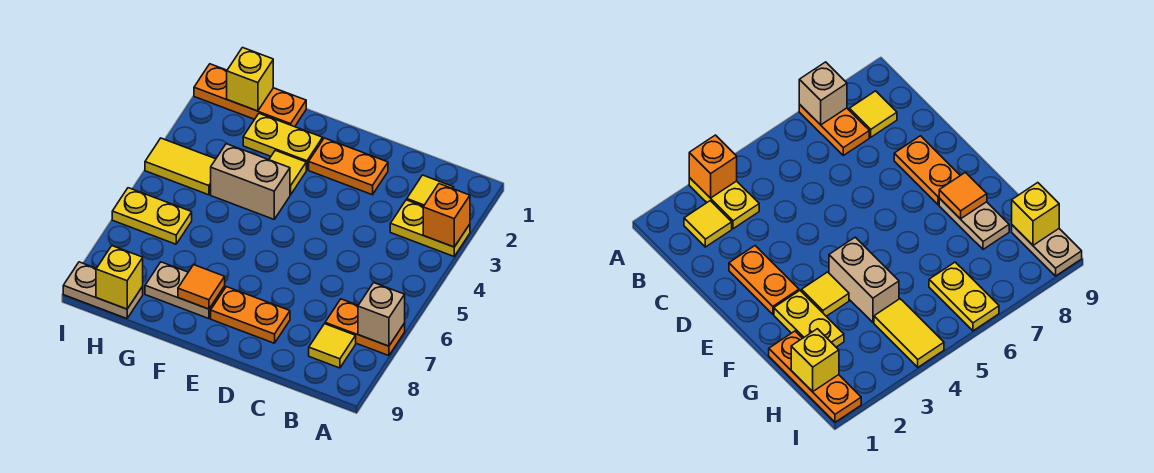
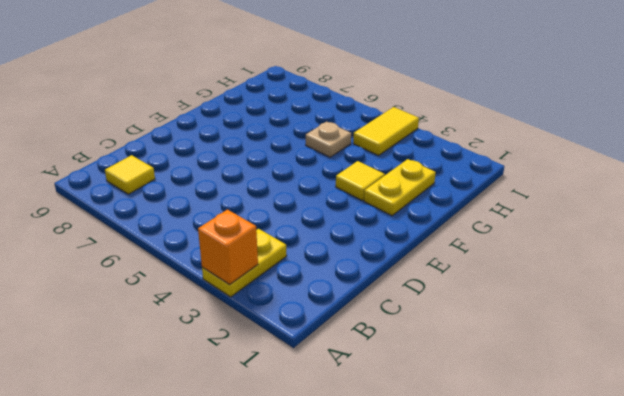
tan plate G5 level 1 -> none
none -> orange plate A7:B7 level 1
none -> yellow tile B2 level 1
none -> orange plate D2:E2 level 1

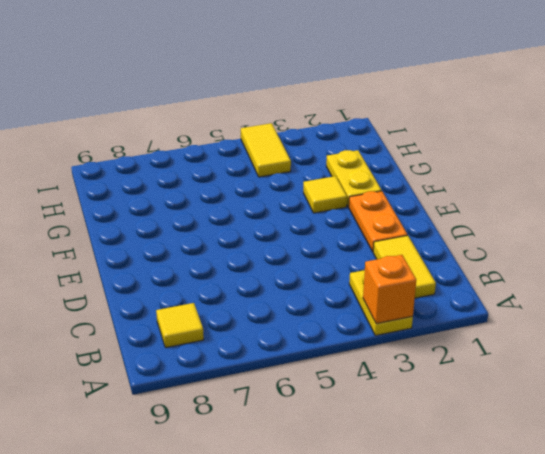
yellow tile B2:C2 level 1 -> yellow tile B2 level 1
none -> orange plate A7:B7 level 1
none -> orange plate D8:E8 level 1
none -> tan brick F4:G4 level 1

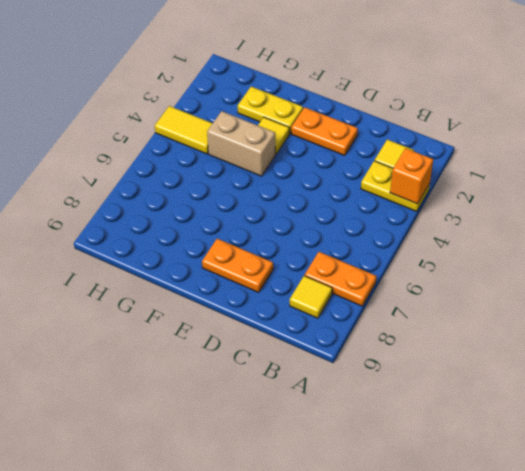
none -> tan plate F8:G8 level 1
none -> orange plate G1:I1 level 1
none -> yellow plate H6:I6 level 1

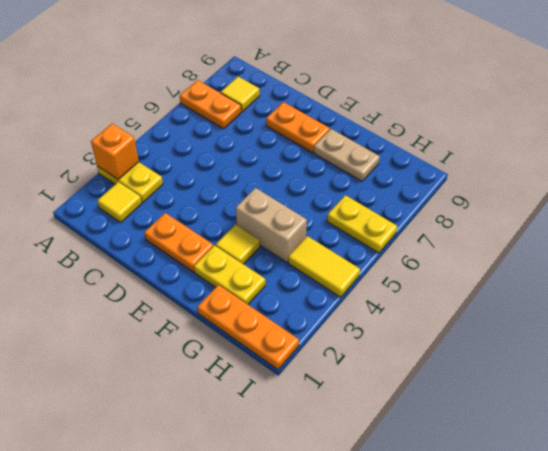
none -> tan plate H9:I9 level 1
none -> tan brick A7 level 2
none -> orange tile F8 level 2

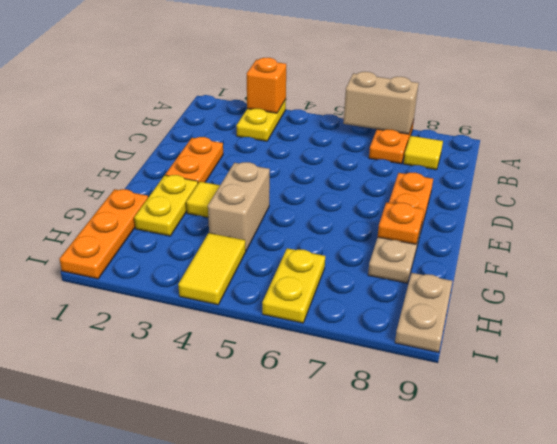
tan brick A6:A7 level 2 -> tan brick A7 level 2
orange plate F8 level 2 -> orange tile F8 level 2
none -> yellow tile B2 level 1
none -> yellow brick H1 level 2
none -> yellow brick H9 level 2

